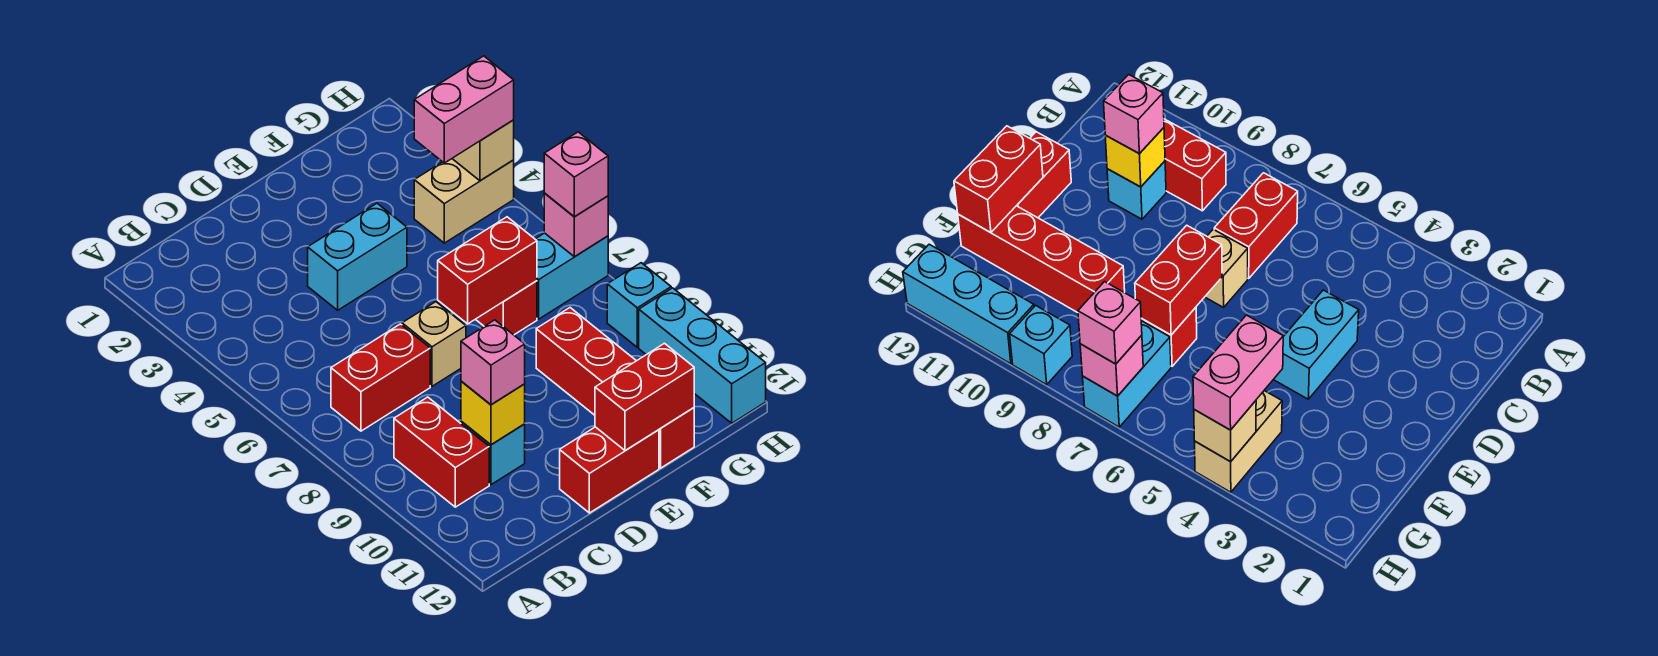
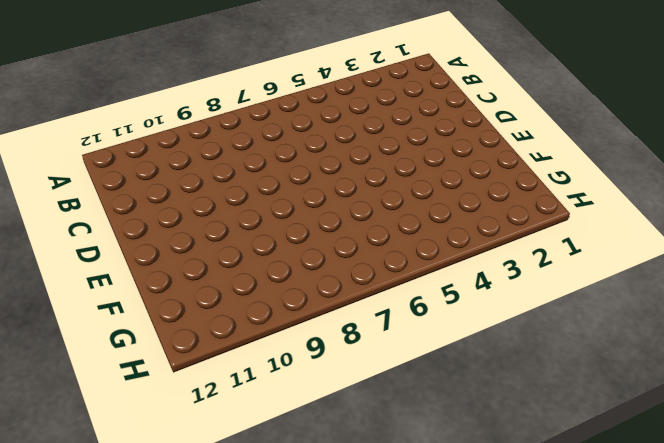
none -> red brick B7:C7 level 1
none -> red brick B9:B10 level 1
none -> cyan brick C10 level 1

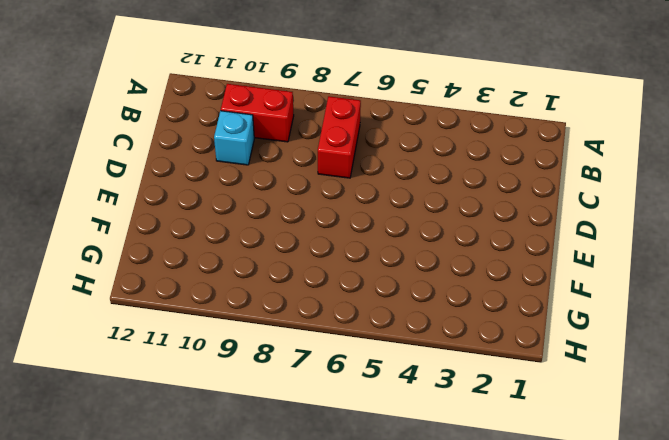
none -> cyan brick D4:E4 level 1
none -> tan brick D7 level 1
none -> red brick D12:E12 level 1

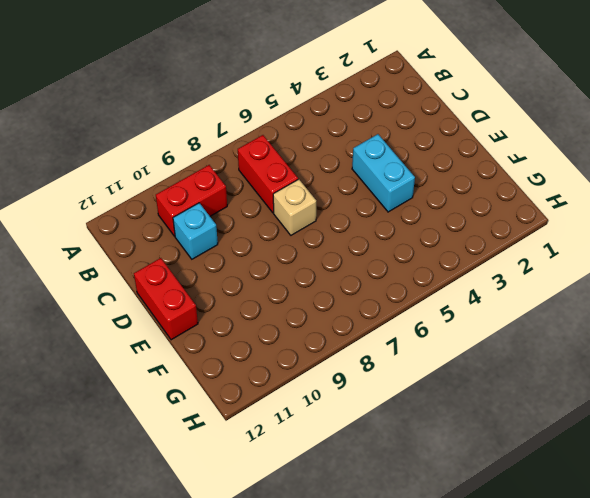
none -> red brick F7 level 1
none -> red brick F9:F12 level 1
none -> tan brick G4:H4 level 1

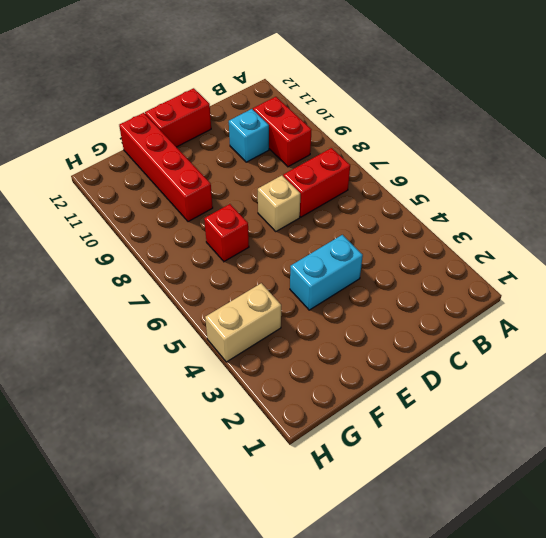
none -> cyan brick G7:H7 level 1
none -> cyan brick H9 level 1
none -> cyan brick H10:H12 level 1

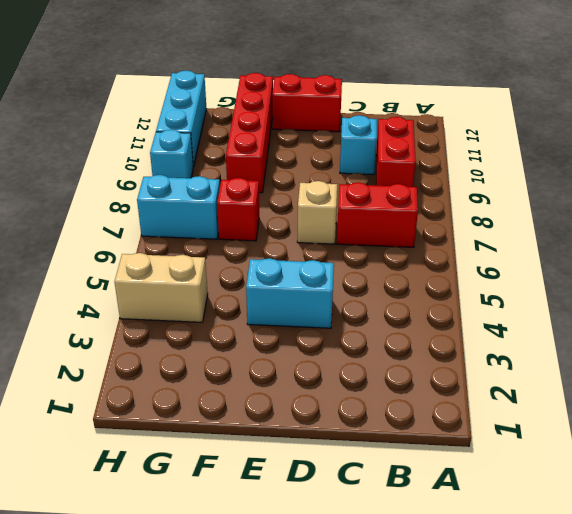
none -> yellow brick C10 level 2
none -> red brick E7:F7 level 2
none -> red brick E12:F12 level 2

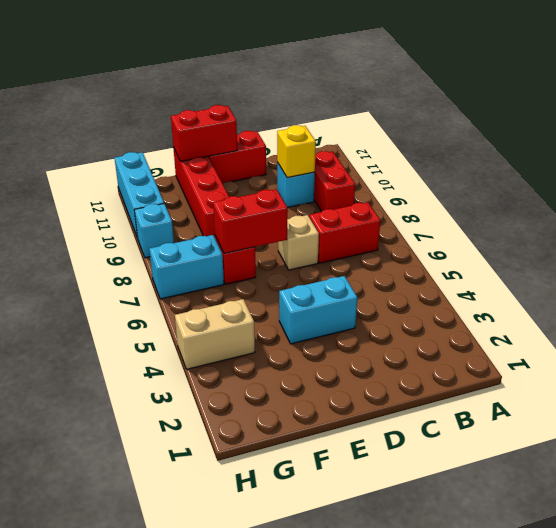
none -> tan brick H4 level 2
none -> pink brick H7 level 2
none -> pink brick C10 level 3

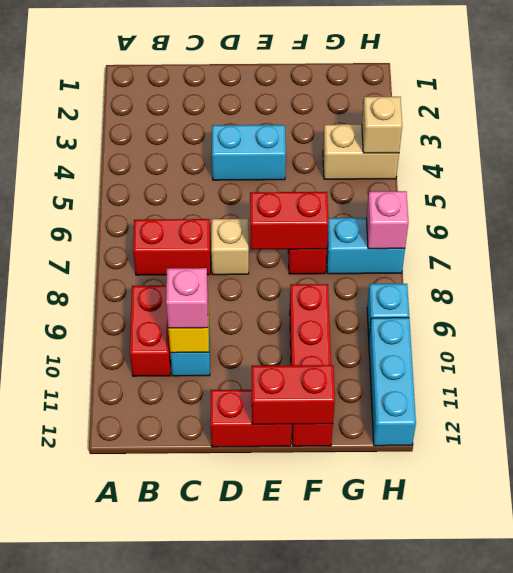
none -> pink brick G4:H4 level 3
none -> pink brick H7 level 3

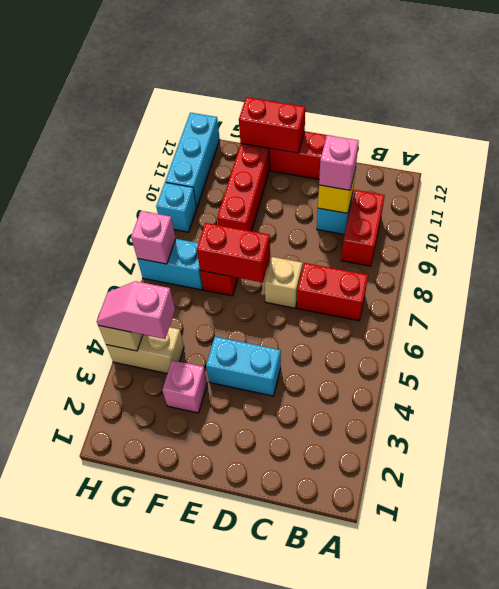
pink brick F3 level 1 -> pink brick H7 level 3
pink slope G4:H4 level 3 top G -> pink brick G4:H4 level 3

